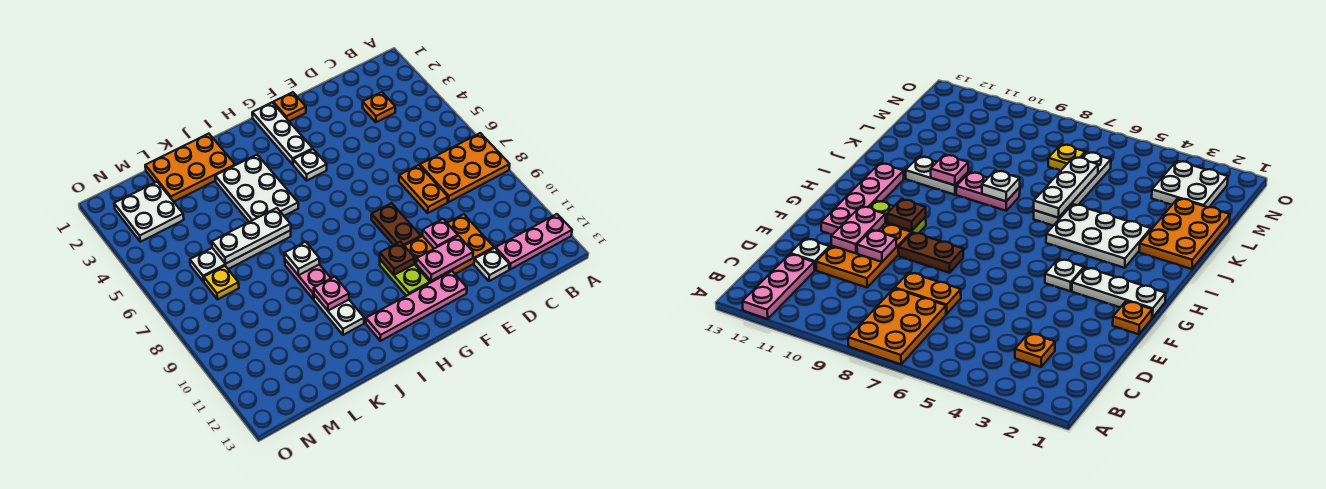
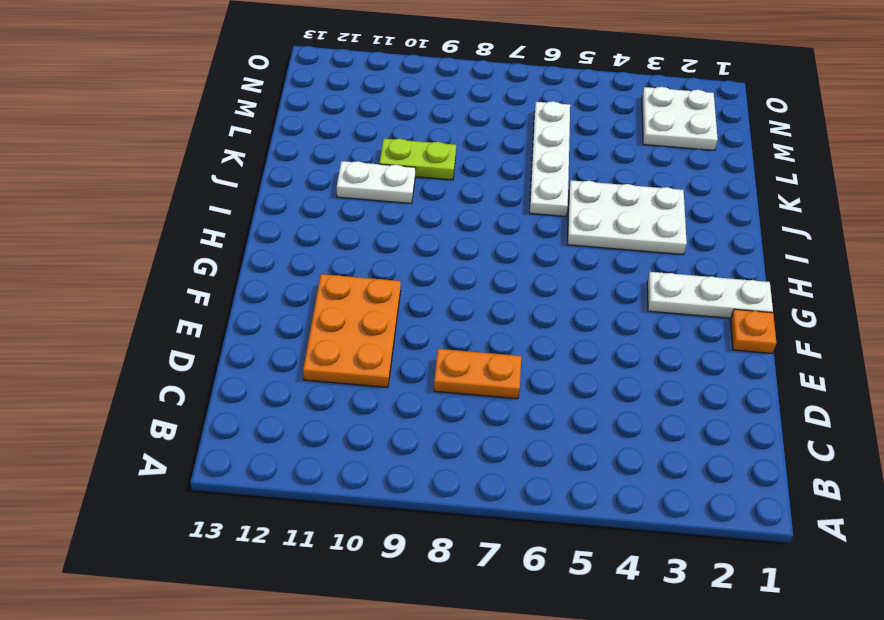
lime plate K9:K10 level 1 -> lime plate G10:G11 level 1
none -> orange plate A7:C8 level 1
none -> pink plate A12:C12 level 1
none -> orange plate C3 level 1

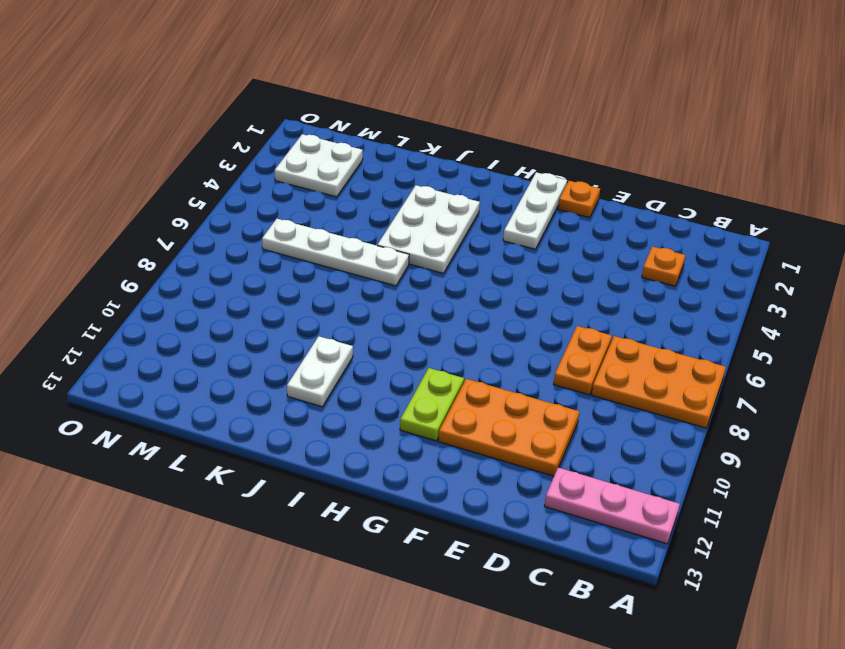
none -> white plate D12 level 1
none -> brown plate F8:F9 level 1
none -> pink plate F12:I12 level 1

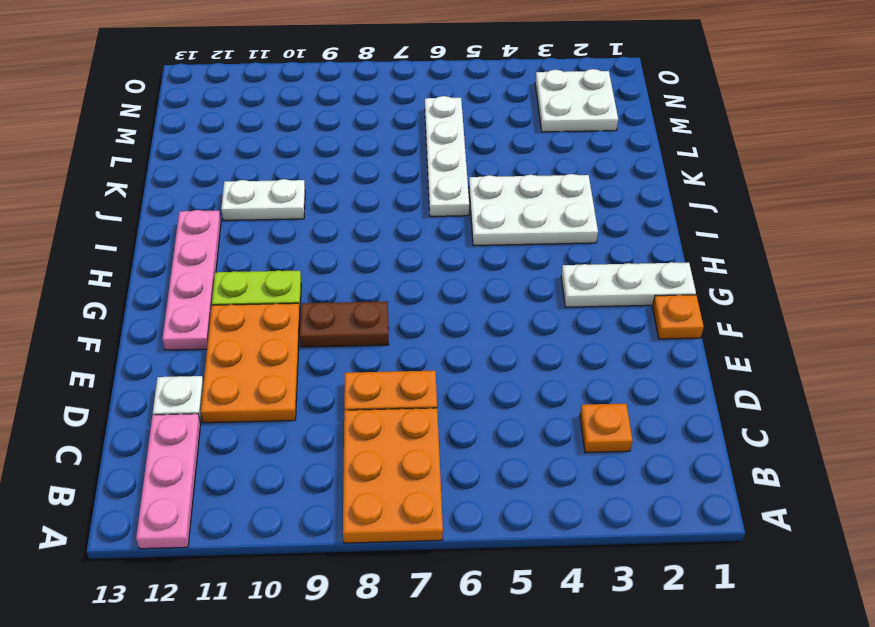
none -> white plate G4 level 1
none -> orange plate J1:L2 level 1
none -> pink plate J8:J9 level 1

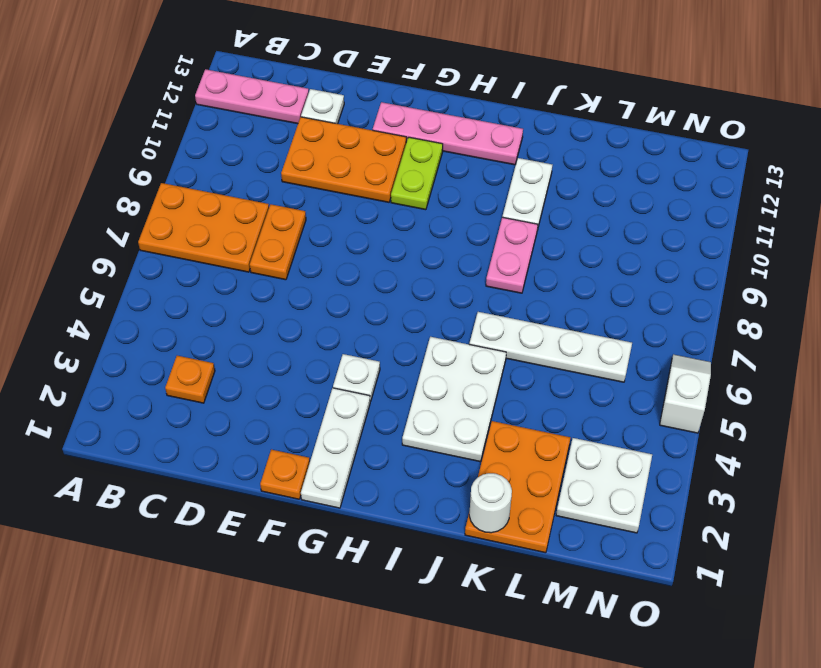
orange plate K1:L3 level 1 -> orange plate J1:L2 level 1
white round brick K1 level 2 -> none
white slope O5:O6 level 1 top 5 -> none
none -> brown plate F8:F9 level 1
none -> yellow plate M7 level 1
none -> pink plate E10 level 2

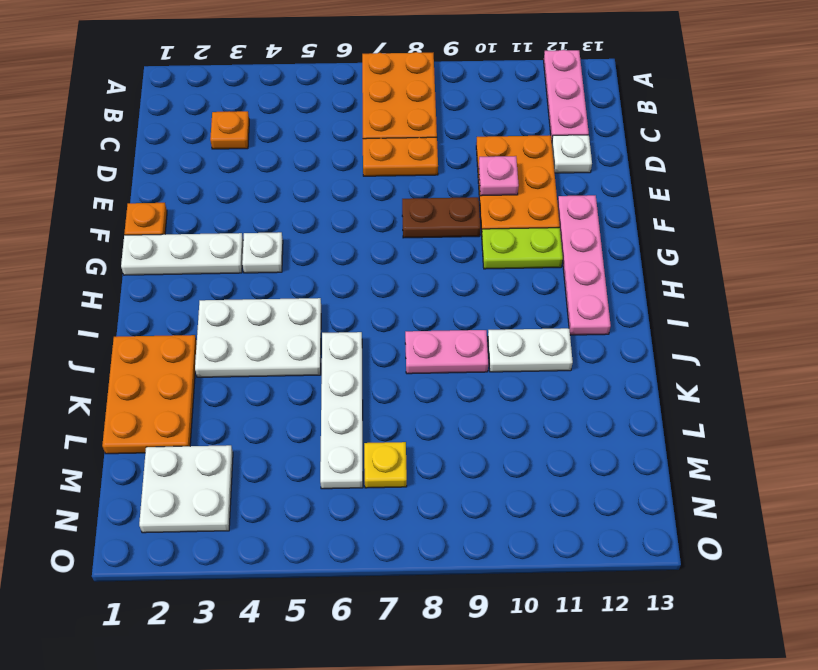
none -> pink plate E11:F11 level 2
none -> brown plate G10 level 2
none -> white plate J6:L6 level 2

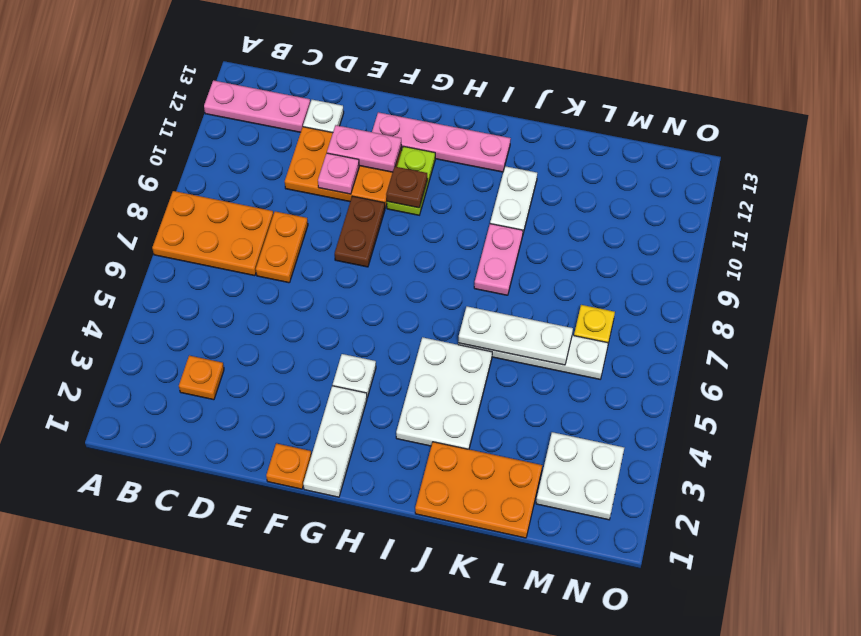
none -> white plate J8 level 2
none -> pink plate J10 level 2

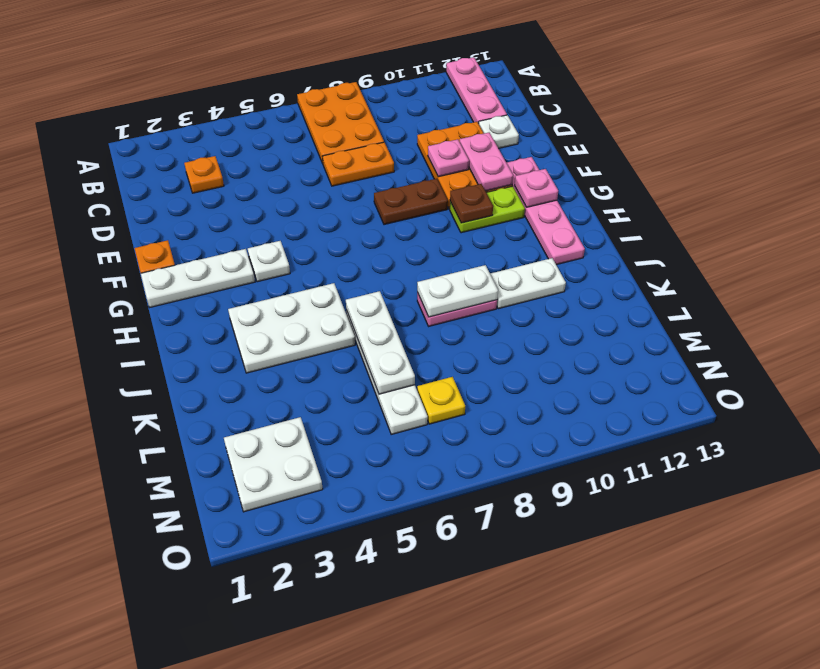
pink plate G12 level 2 -> pink plate J10 level 2
white plate J8:J9 level 2 -> white plate J8 level 2
none -> orange plate J1:L2 level 1

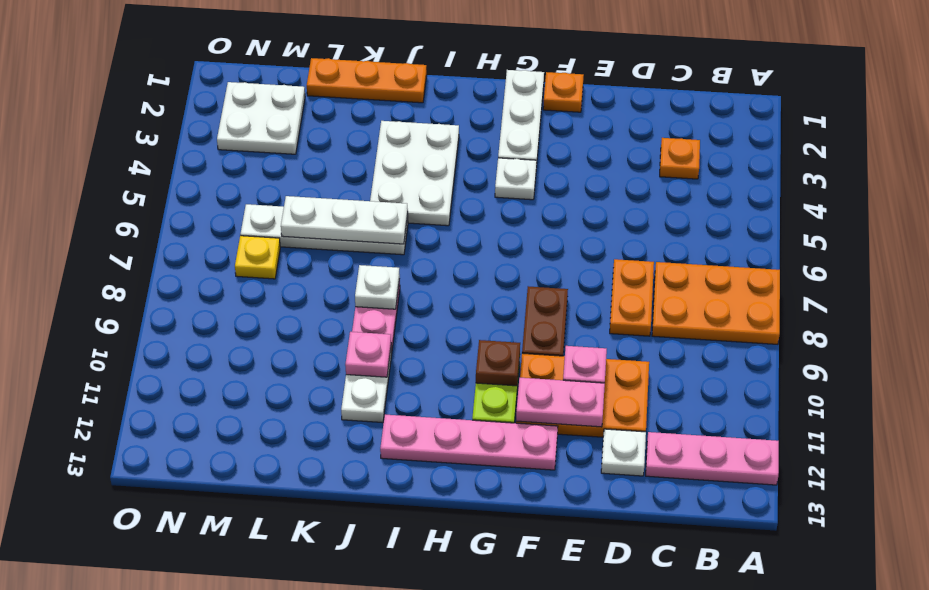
orange plate J1:L1 level 1 -> orange plate J1:L2 level 1

